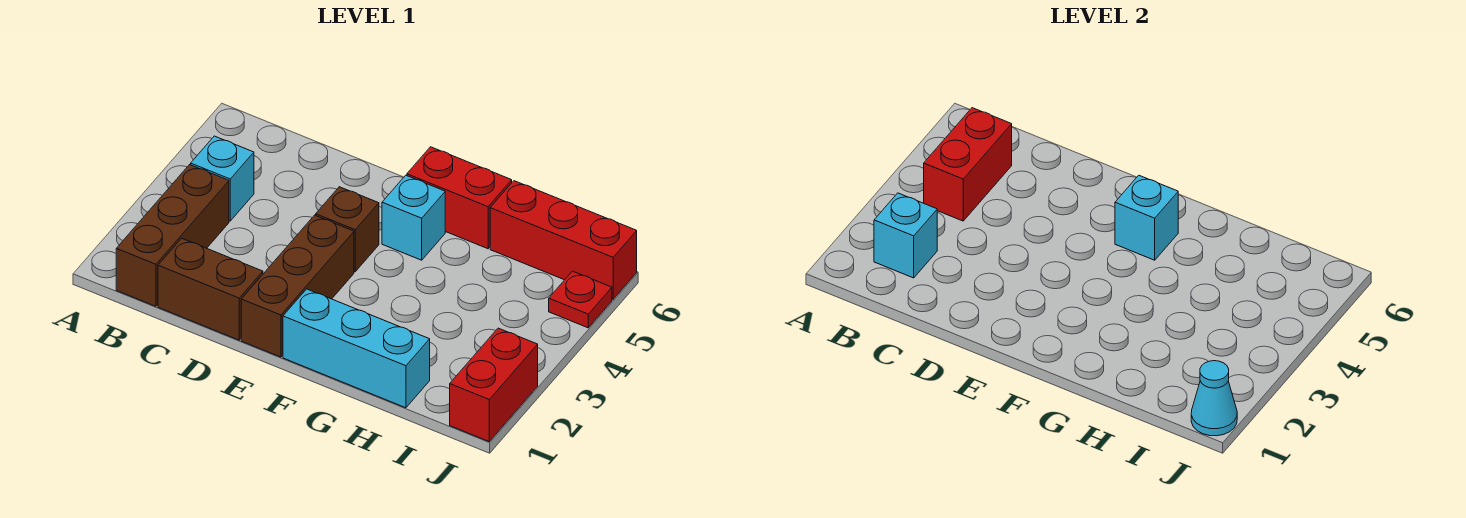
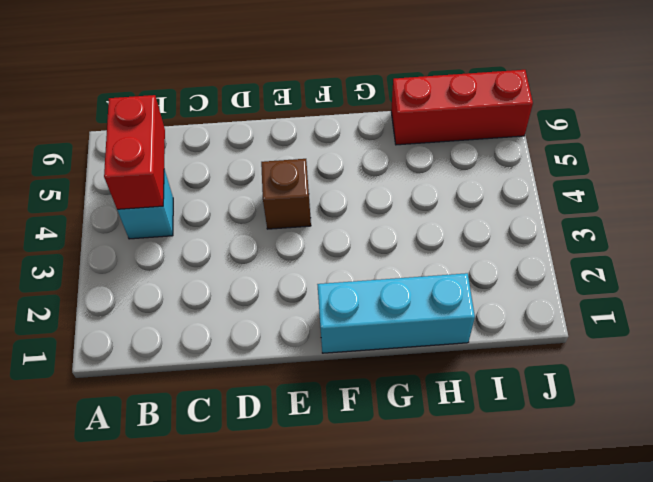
none -> brown brick B1:B3 level 1
none -> brown brick C1:D1 level 1
none -> brown brick E1:E3 level 1

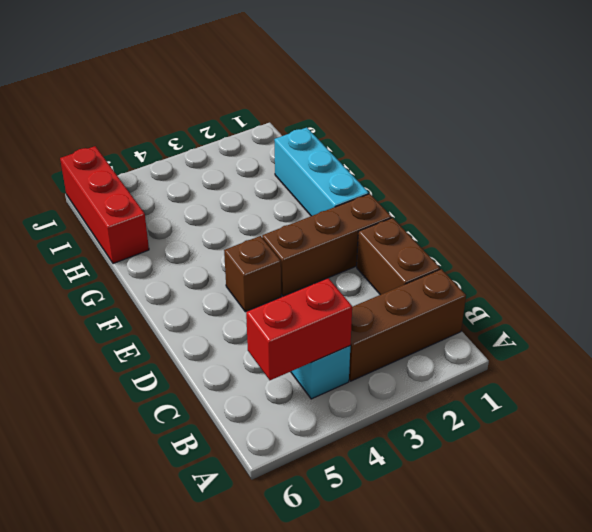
none -> cyan brick F5 level 1
none -> red brick F6:G6 level 1
none -> red brick J1:J2 level 1

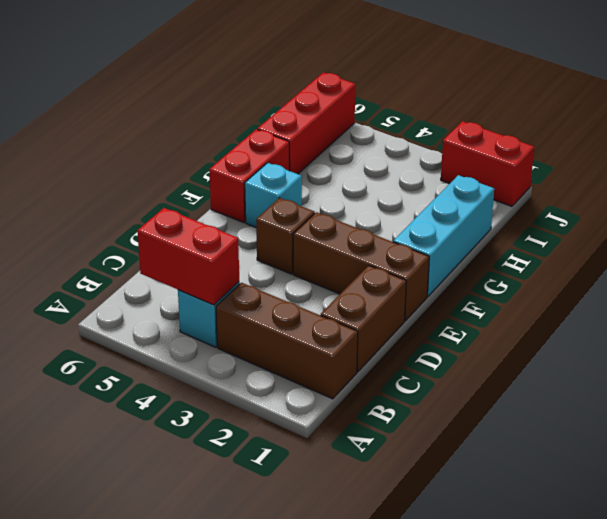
none -> red plate J5 level 1
none -> cyan brick B2 level 2
none -> cyan brick F5 level 2

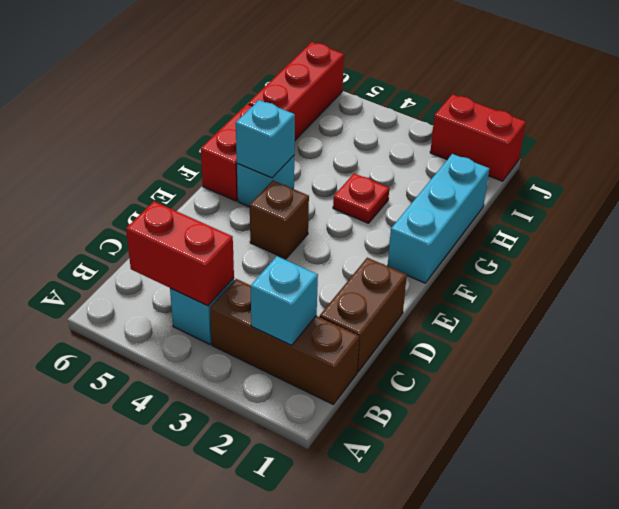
red plate G3 level 1 -> red plate J5 level 1
none -> brown brick E1:E3 level 1
none -> cyan cone J1 level 2

